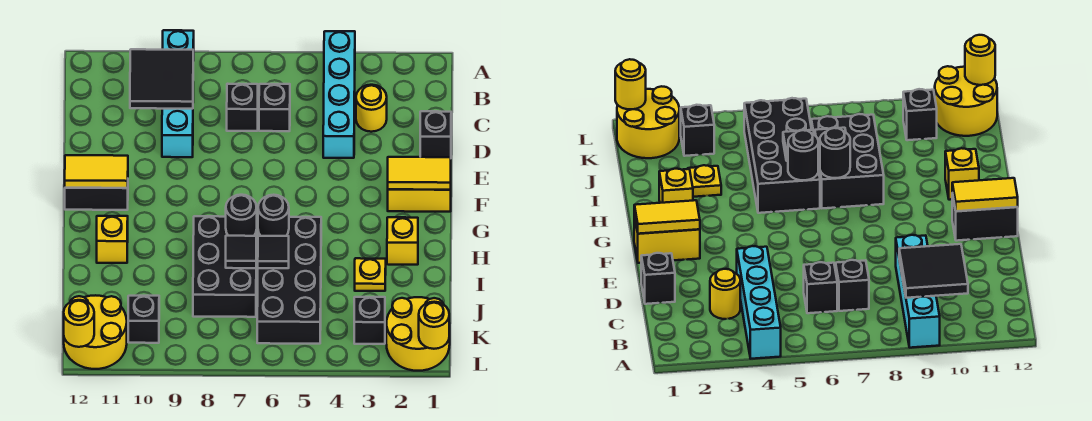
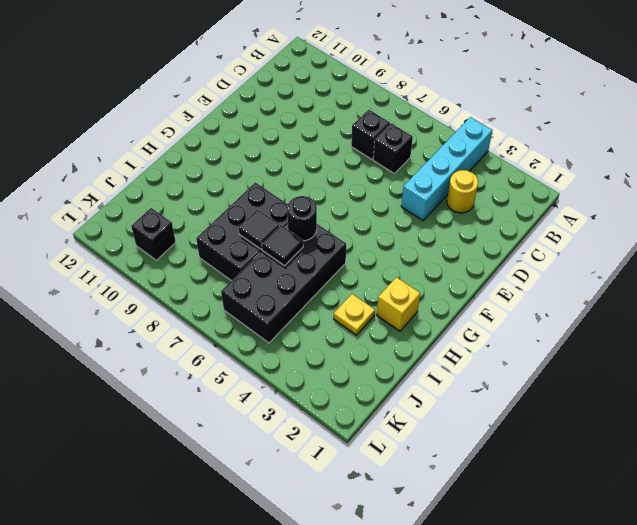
none -> cyan brick A9:D9 level 1
none -> black brick D1 level 1
none -> yellow brick F1:F2 level 1

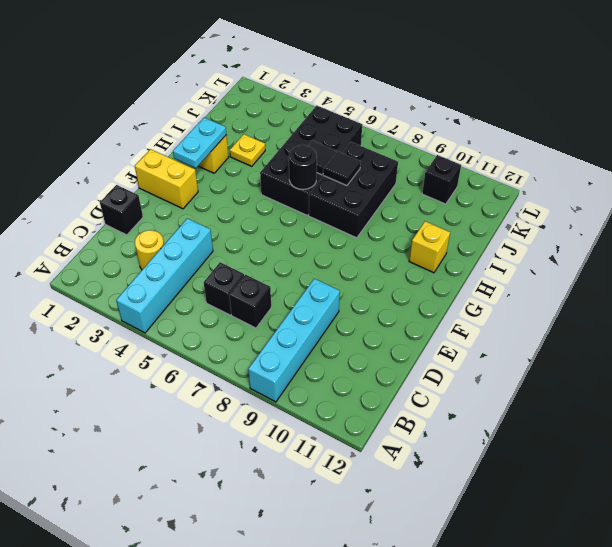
cyan plate G2:H2 level 2 -> none
none -> black brick F11:F12 level 1
none -> yellow round brick K1:L2 level 1
none -> black brick K3 level 1

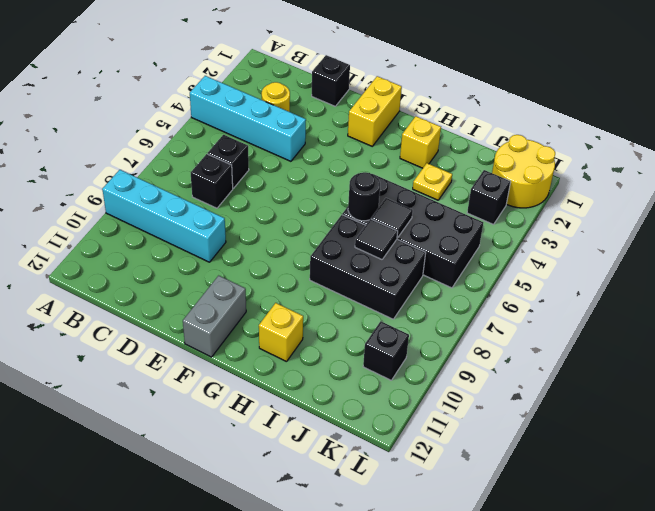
grey brick F11:F12 level 1 -> black brick F11:F12 level 1
none -> yellow round brick K11:L12 level 1
none -> black tile B9:C10 level 2
none -> yellow tile F1:F2 level 2

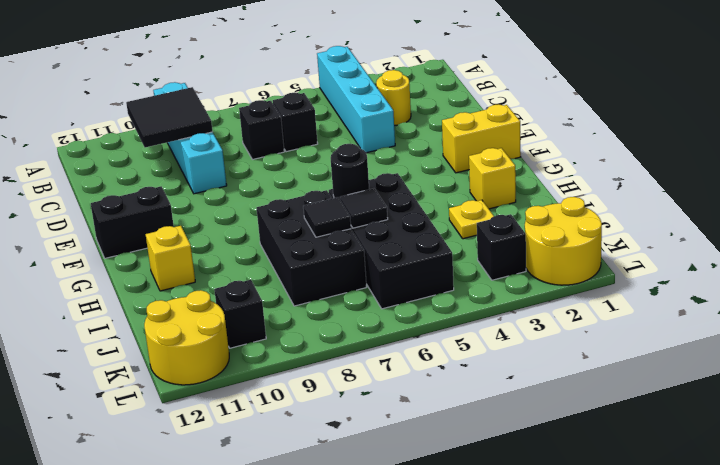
none -> black brick D1 level 1
none -> yellow tile F1:F2 level 2
none -> yellow tile F11:F12 level 2

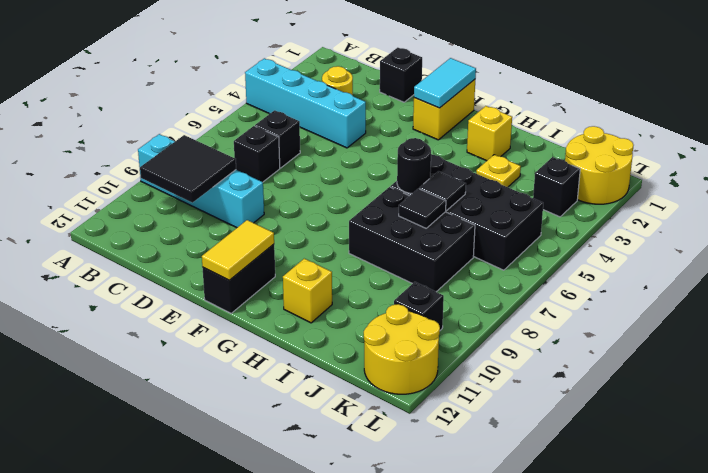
cyan tile F1:F2 level 2 -> yellow tile F1:F2 level 2
none -> black round brick H7 level 2
none -> yellow round brick L1 level 2
none -> yellow round brick L12 level 2

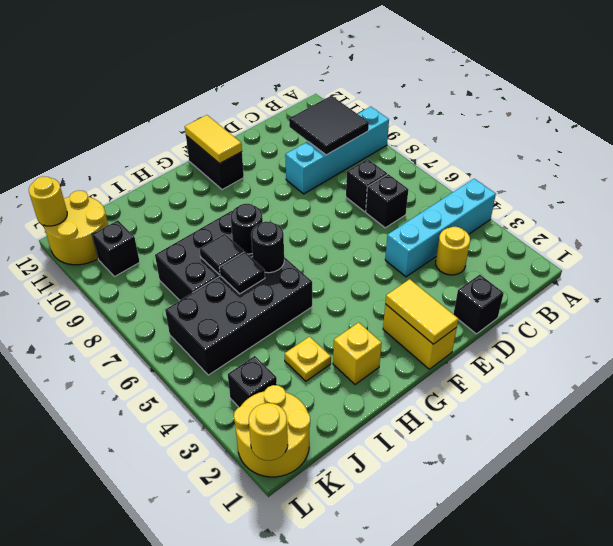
none -> yellow brick H11 level 1

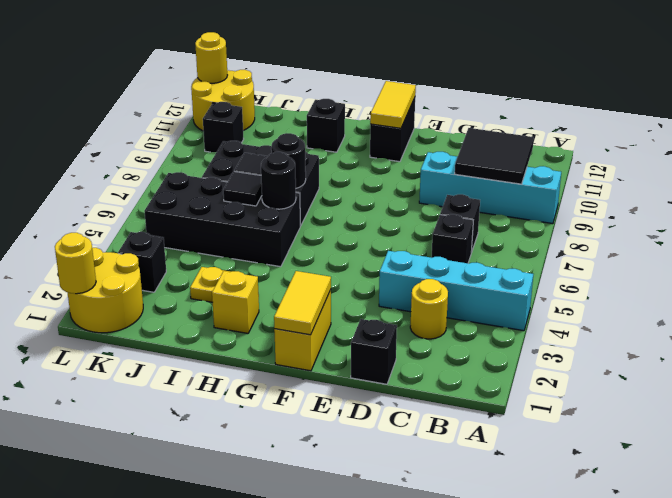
black brick H11 level 1 -> yellow brick H11 level 1

